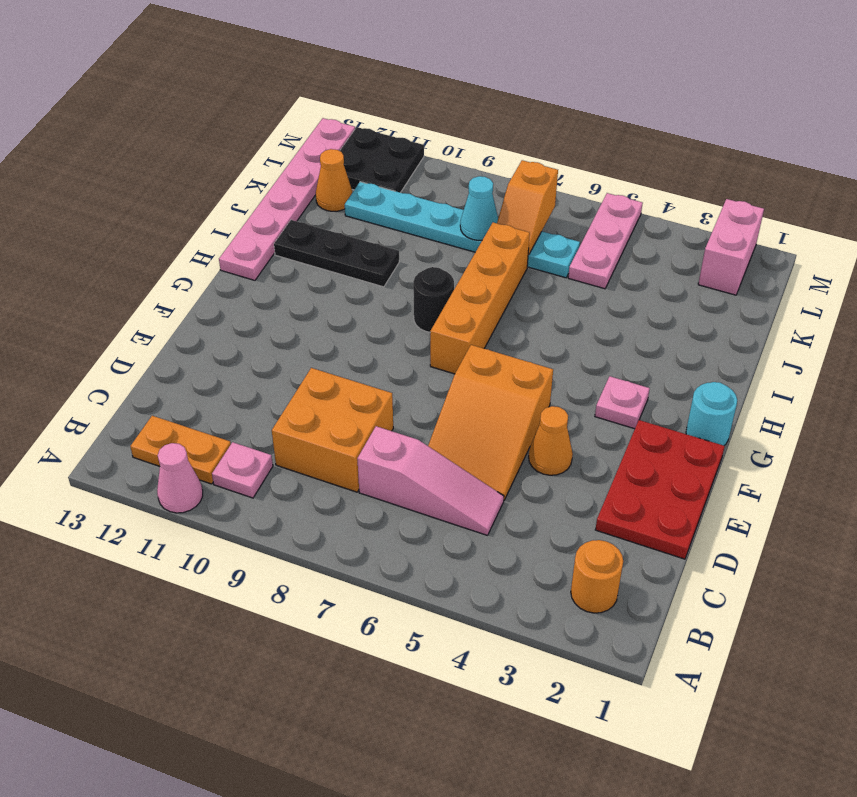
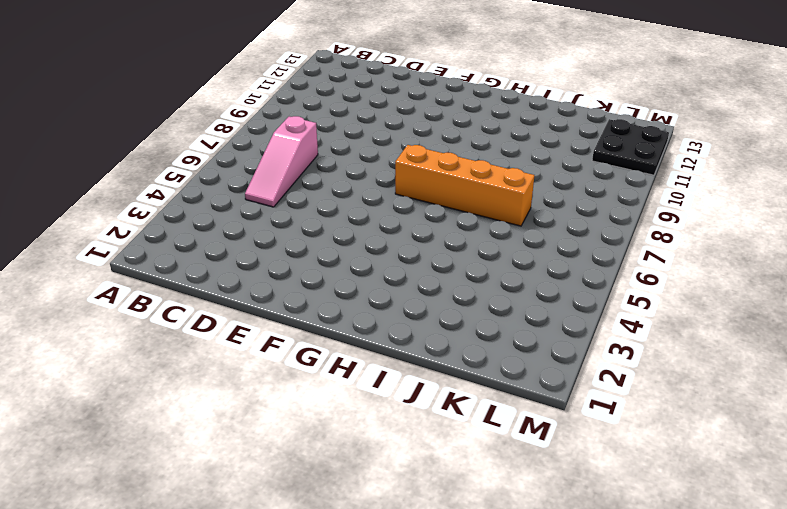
none -> pink cone A11 level 1
none -> orange round brick B2 level 1
none -> pink plate B10 level 1

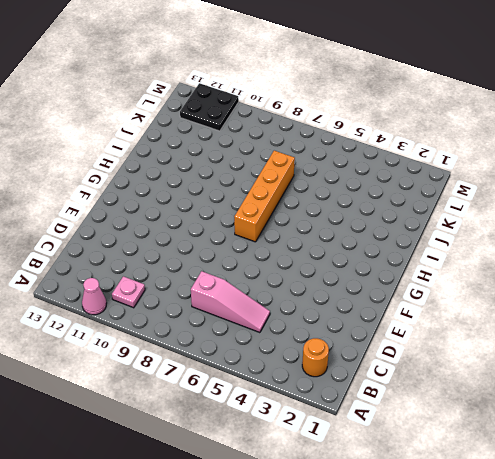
none -> orange plate B11:B12 level 1
none -> orange brick C8:D9 level 1
none -> red plate D1:F2 level 1

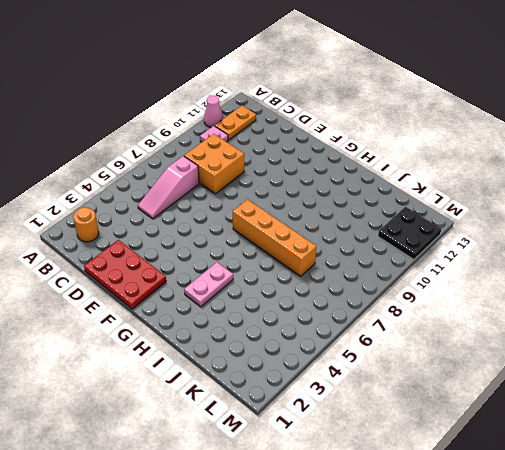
pink plate H3:H4 level 1 -> none
none -> orange slope D5:F6 level 1 top F
none -> orange cone E4 level 1
none -> cyan round brick G1 level 1

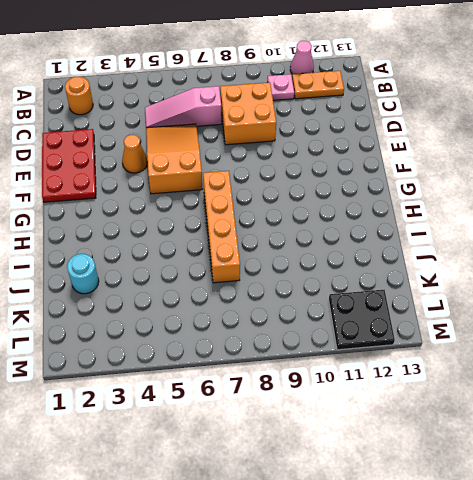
cyan round brick J2 level 1 -> cyan round brick G1 level 1
none -> pink plate G3 level 1
none -> black round brick H8 level 1
none -> pink plate H13:M13 level 1

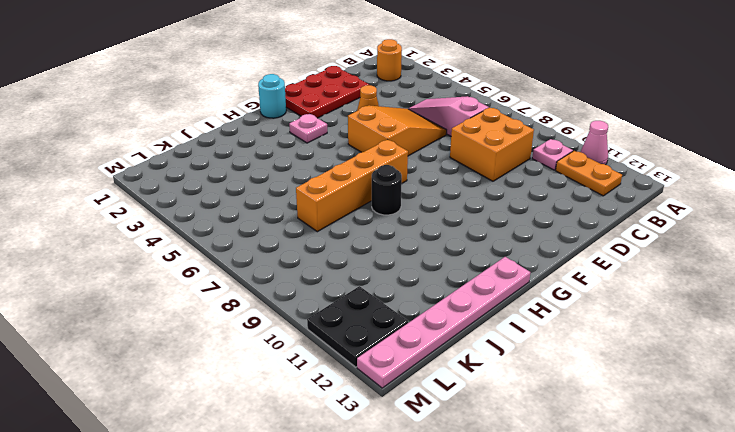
none -> black plate I10:I12 level 1
none -> pink plate K5:M5 level 1
none -> cyan plate K6:K11 level 1

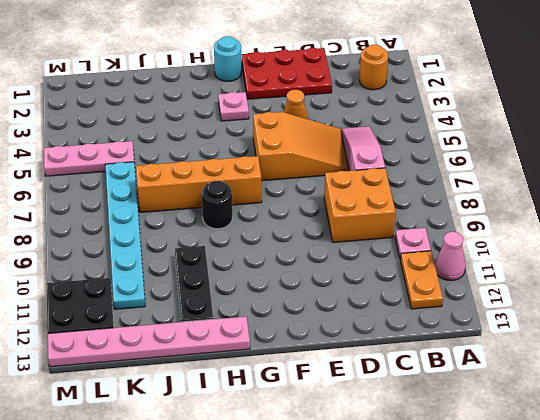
none -> orange cone K12 level 1
none -> pink brick L2:M2 level 1
none -> orange slope K7:L7 level 2 top L

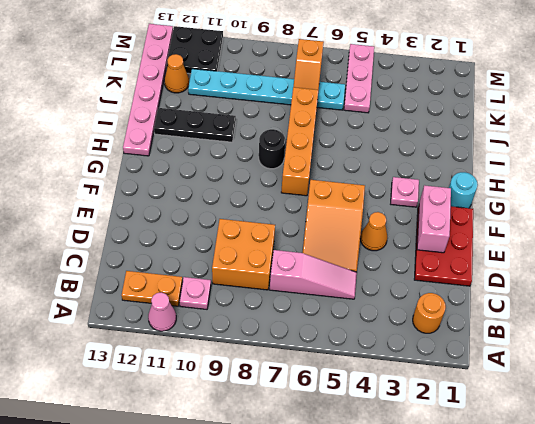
pink brick E2:F2 level 2 -> pink brick L2:M2 level 1
none -> cyan cone K8 level 2

